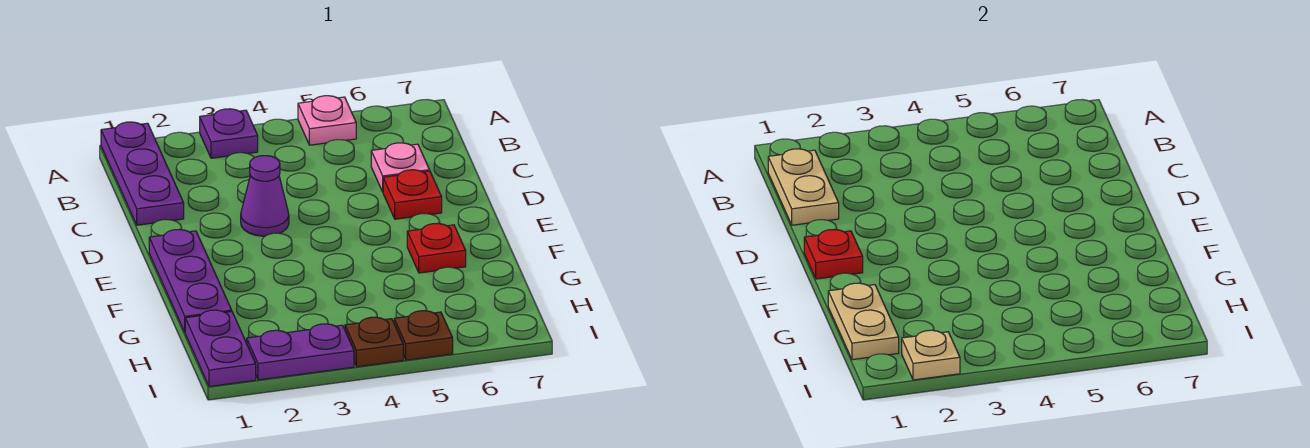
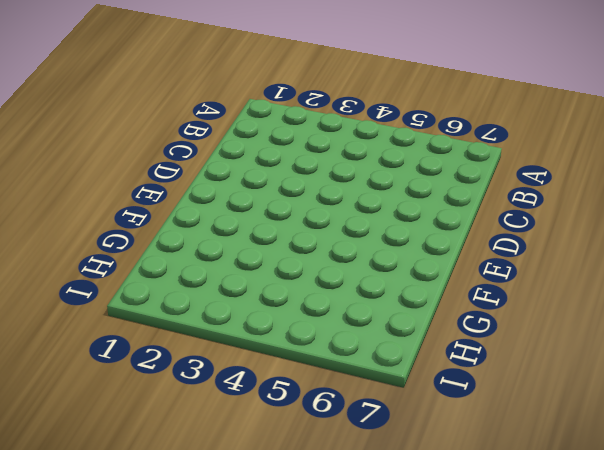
none -> purple plate A1:C1 level 1
none -> purple plate A3 level 1
none -> pink plate A5 level 1

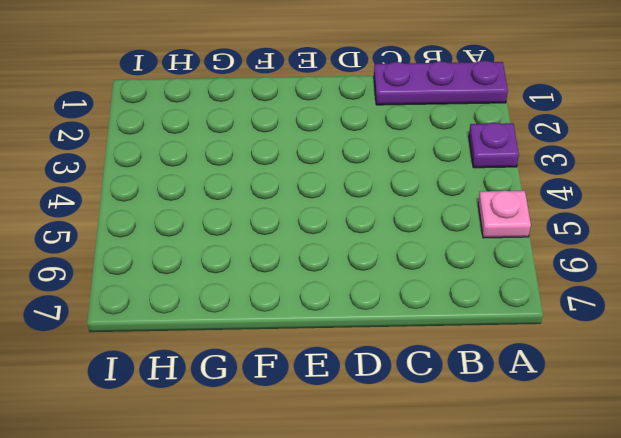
none -> pink plate C6 level 1
none -> purple cone D3 level 1
none -> red plate D6 level 1

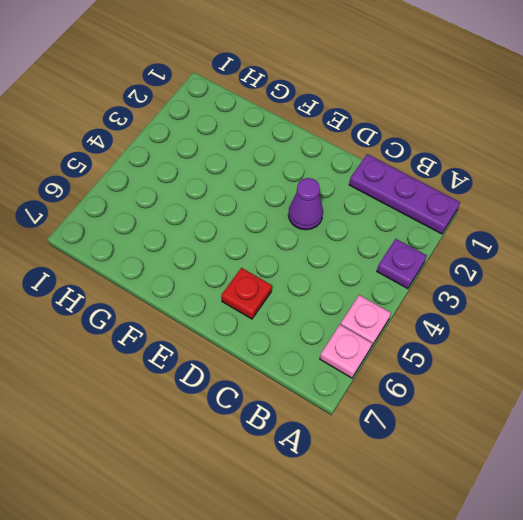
pink plate A6 level 1 -> pink plate C6 level 1
none -> purple plate E1:G1 level 1
none -> red plate F6 level 1
none -> purple plate H1:I1 level 1

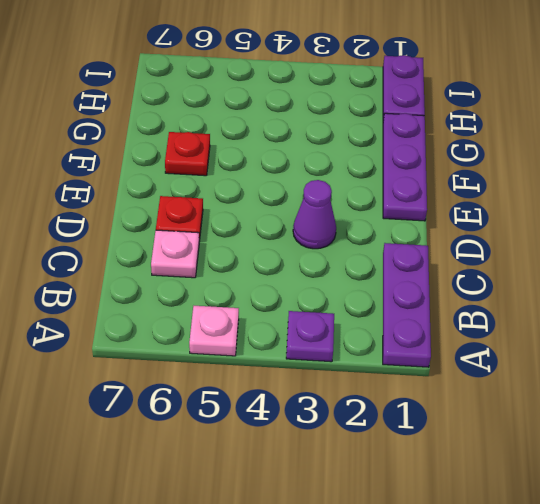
none -> purple plate I2:I3 level 1
none -> brown plate I4 level 1
none -> brown plate I5 level 1

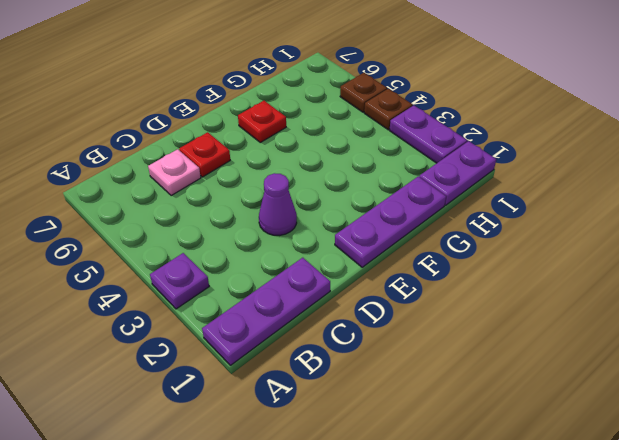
none -> pink plate A5 level 1
none -> tan plate B1:C1 level 2
none -> red plate E1 level 2

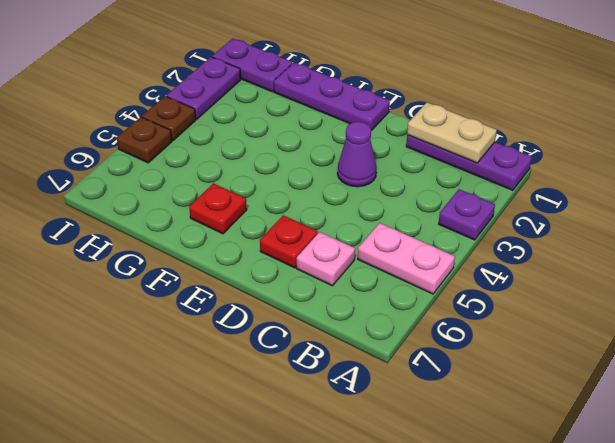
pink plate A5:B5 level 1 -> pink plate A5 level 1
none -> red plate E1 level 2
none -> tan plate G1:H1 level 2
none -> tan plate I2 level 2

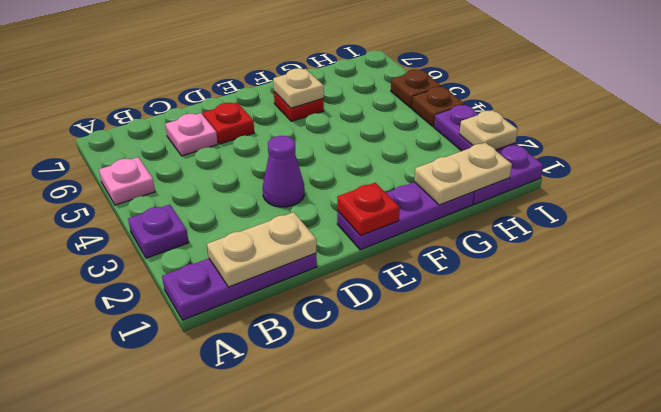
tan plate F6 level 2 -> none

